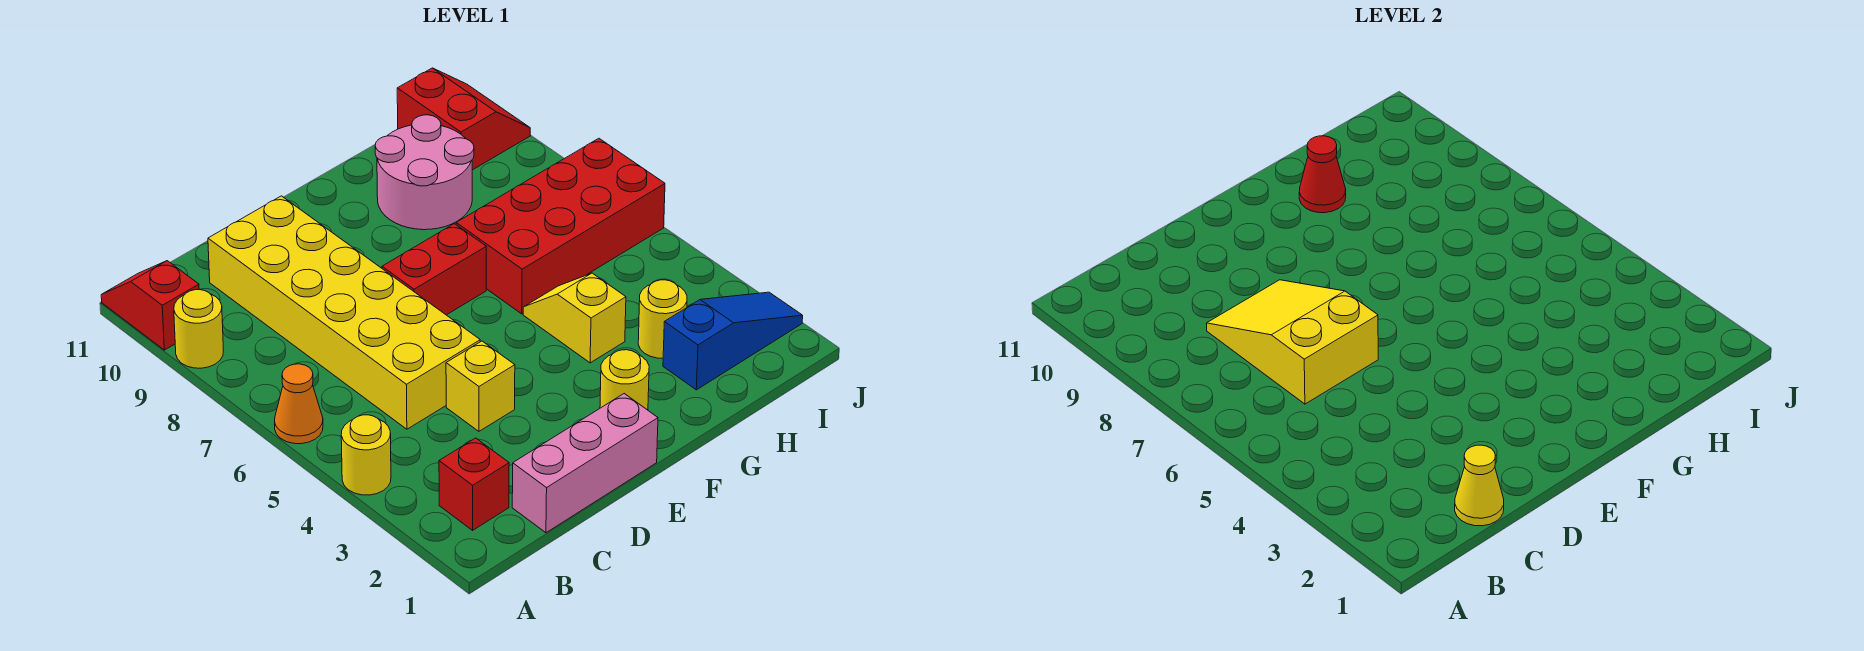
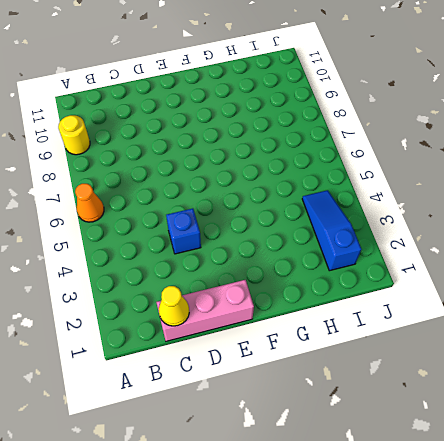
blue brick D4 level 1 -> yellow brick D4 level 1
blue slope I2:I4 level 1 top 2 -> blue slope H2:J2 level 1 top H
none -> yellow round brick A4 level 1
none -> red slope A10:A11 level 1 top 10
none -> red brick B2 level 1

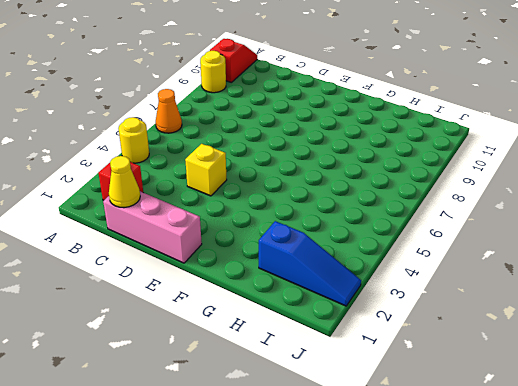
none -> yellow brick C5:D10 level 1
none -> red brick E7:F7 level 1
none -> yellow round brick F2 level 1

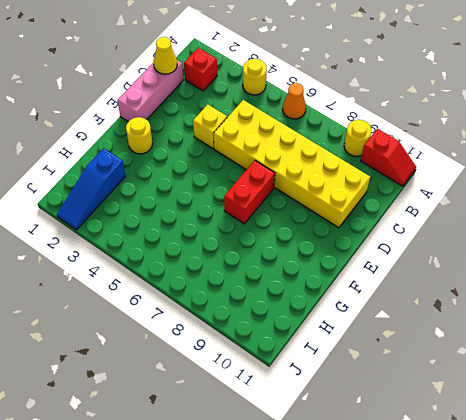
none -> yellow slope G4:G5 level 1 top 4
none -> red brick G6:J7 level 1
none -> pink round brick G9:H10 level 1

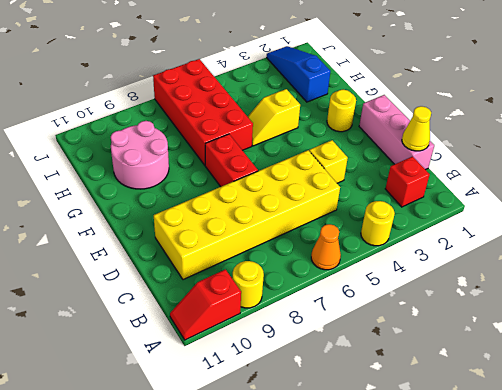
none -> yellow round brick H3 level 1
none -> red slope I10:J11 level 1 top I
none -> yellow slope C6:D8 level 2 top 6

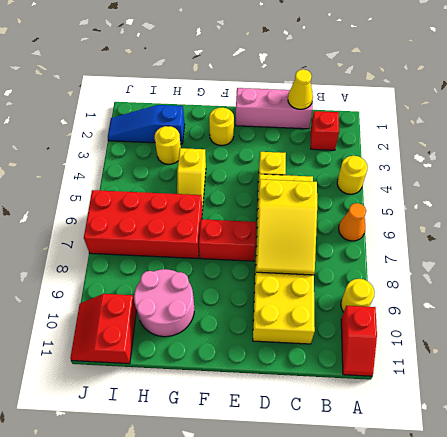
none -> red cone G10 level 2

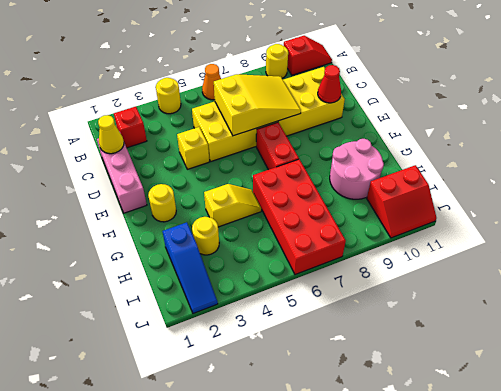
red cone D10 level 2 -> red cone G10 level 2

